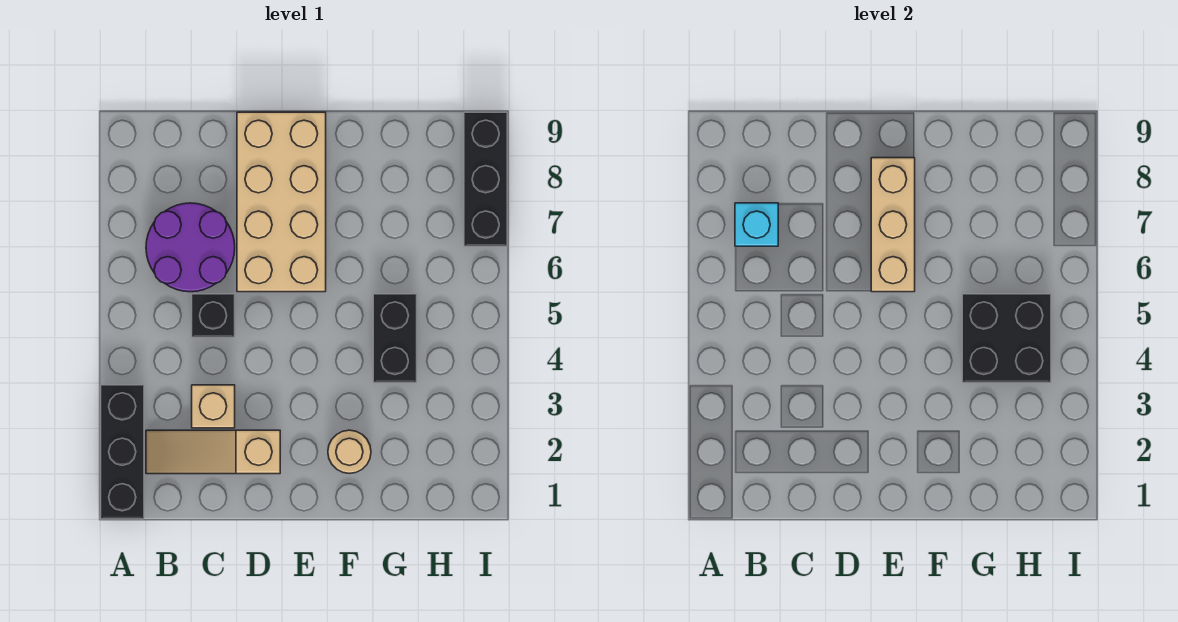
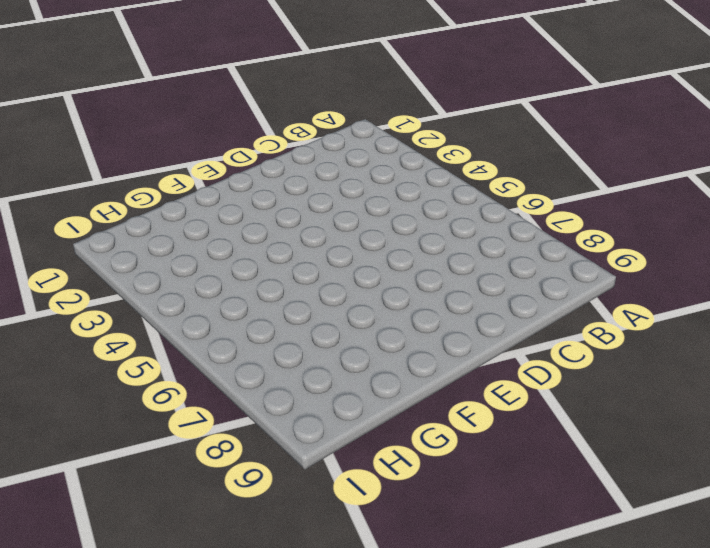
none -> black brick A1:A3 level 1
none -> tan slope B2:D2 level 1 top D
none -> purple round brick B6:C7 level 1

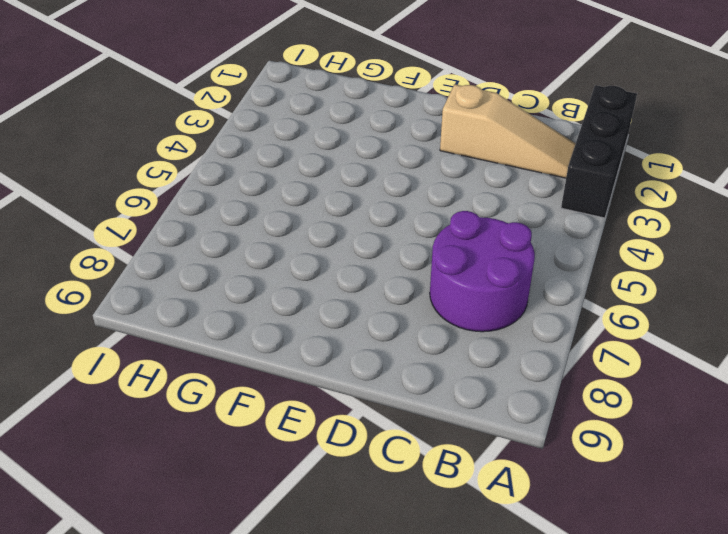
none -> tan brick C3 level 1
none -> black brick C5 level 1
none -> tan brick D6:E9 level 1

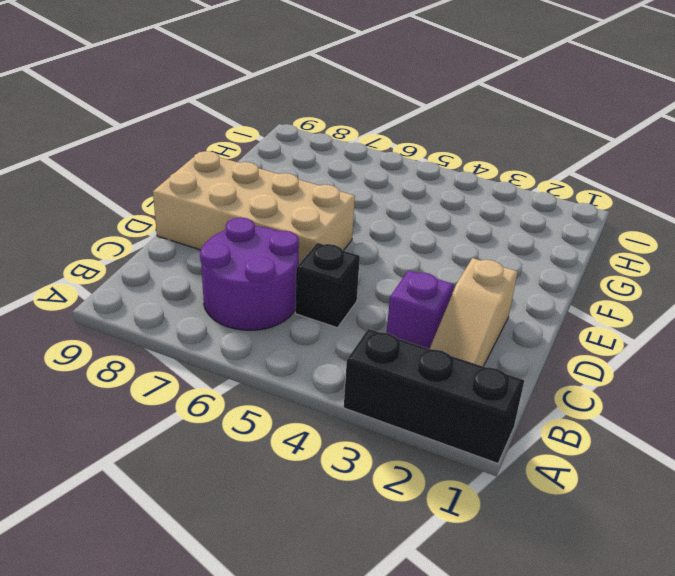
purple brick C3 level 1 -> tan brick C3 level 1
none -> tan round brick F2 level 1
none -> black brick G4:G5 level 1
none -> black brick I7:I9 level 1

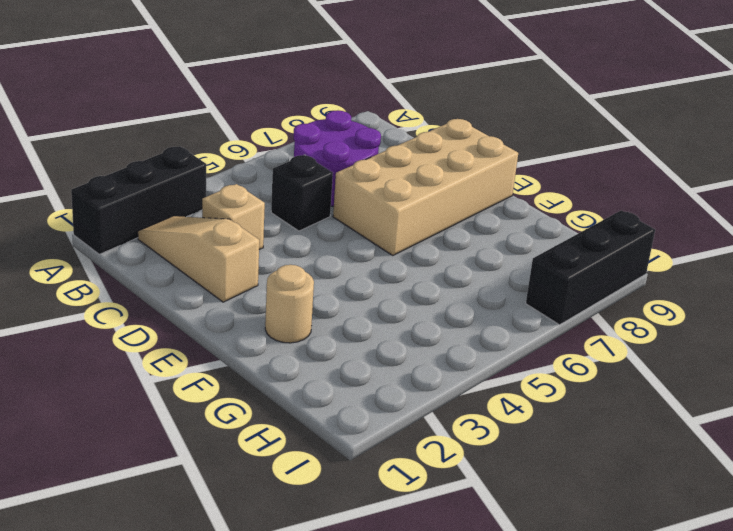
none -> black brick G4:G5 level 1
none -> cyan brick B7 level 2
none -> tan brick E6:E8 level 2

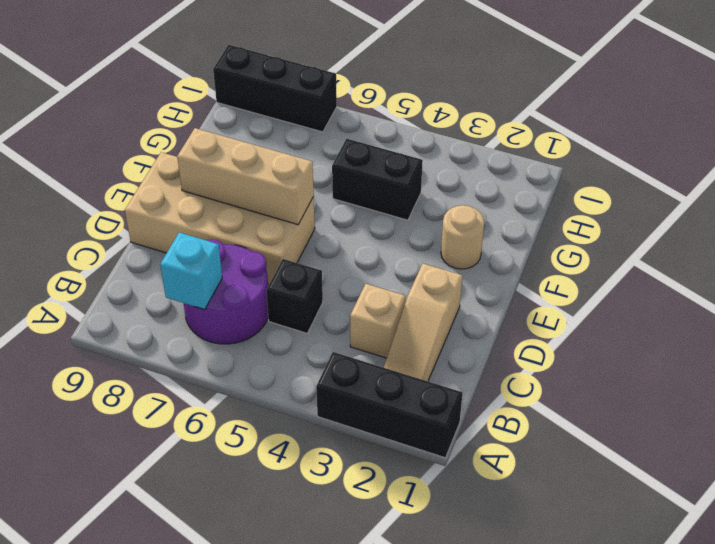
none -> black brick G4:H5 level 2

